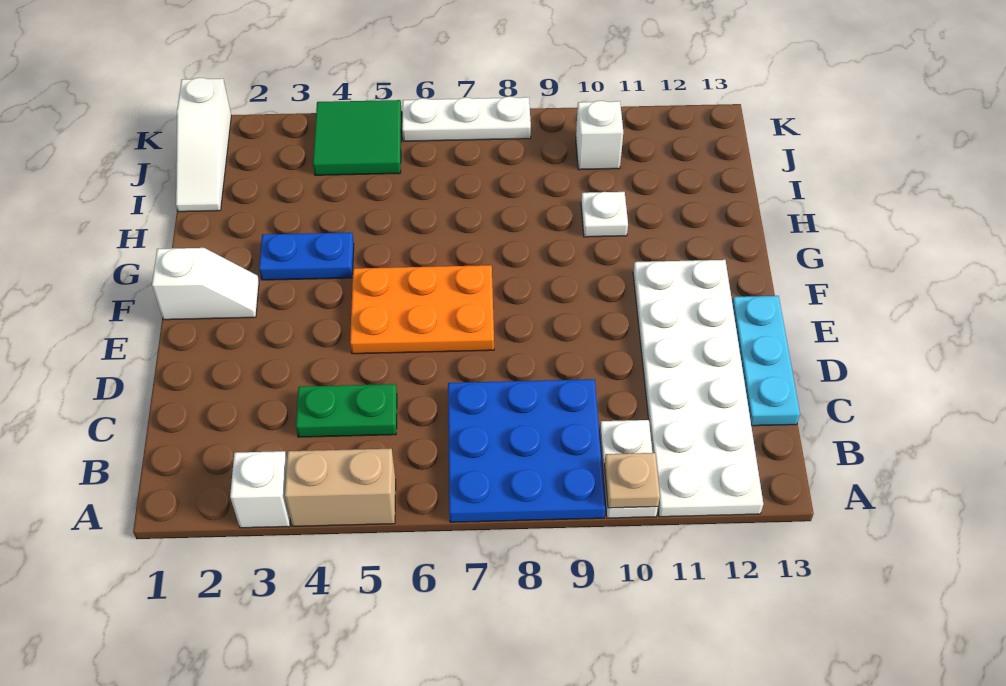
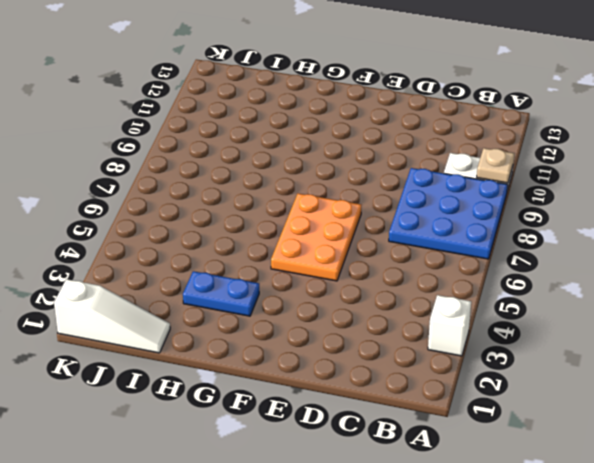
blue plate G3:H3 level 1 -> blue plate G3:G4 level 1
none -> tan brick A4:A5 level 1
none -> white plate A11:F12 level 1
none -> green plate C4:C5 level 1

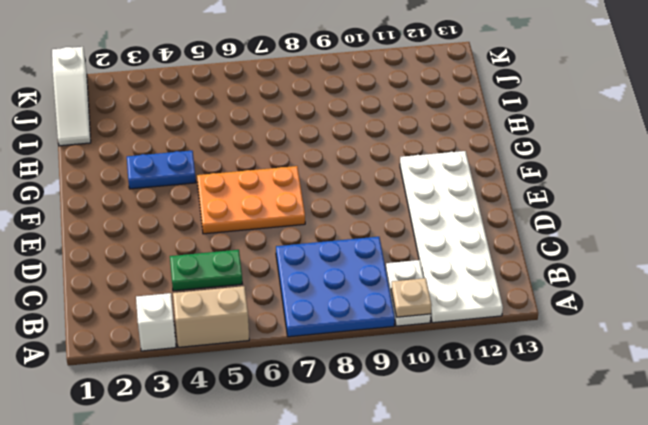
none -> cyan plate C13:E13 level 1
none -> white slope F1:F2 level 1 top 1
none -> white plate H10 level 1

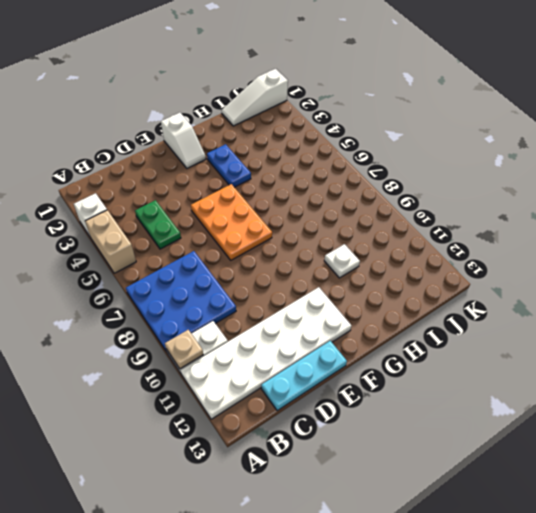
none -> green tile J4:K5 level 1
none -> white brick J10 level 1
none -> white plate K6:K8 level 1

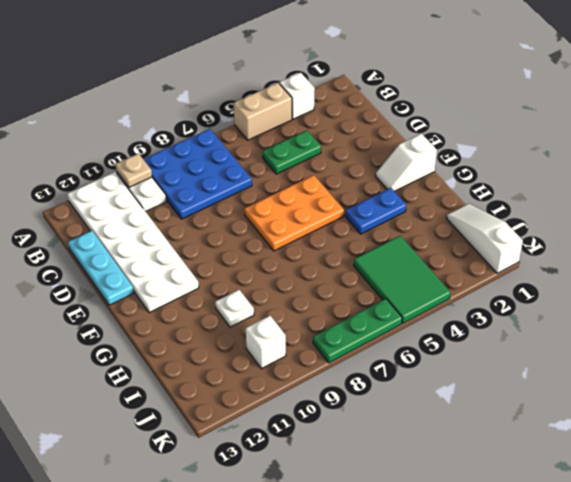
green tile I4:K5 level 1 -> green tile J4:K5 level 1
green plate K6:K8 level 1 -> white plate K6:K8 level 1

